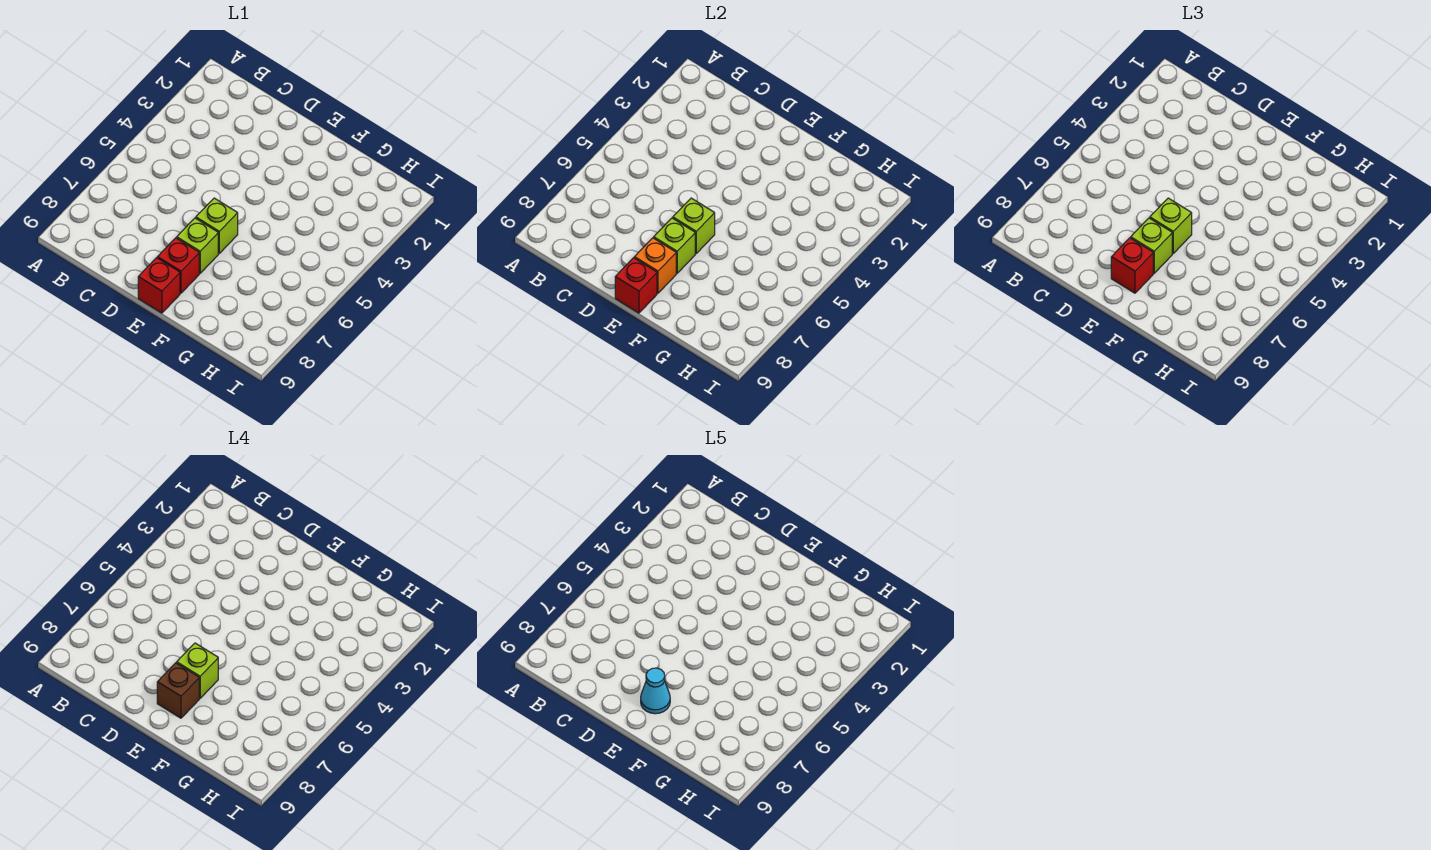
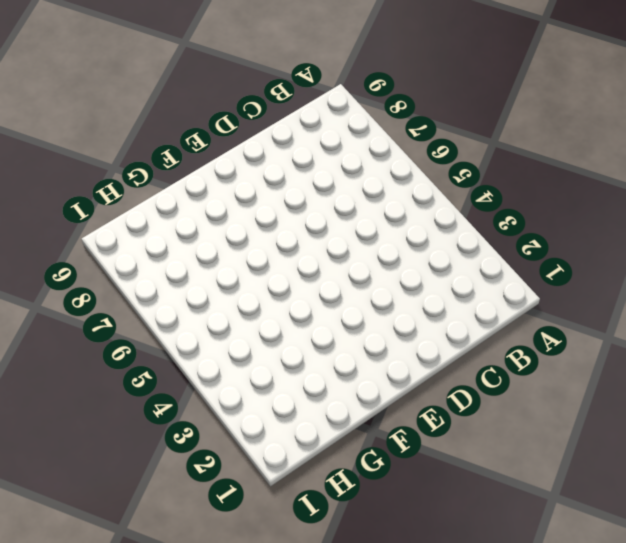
none -> lime brick E6 level 1
none -> lime brick E7 level 1
none -> red brick E8 level 1

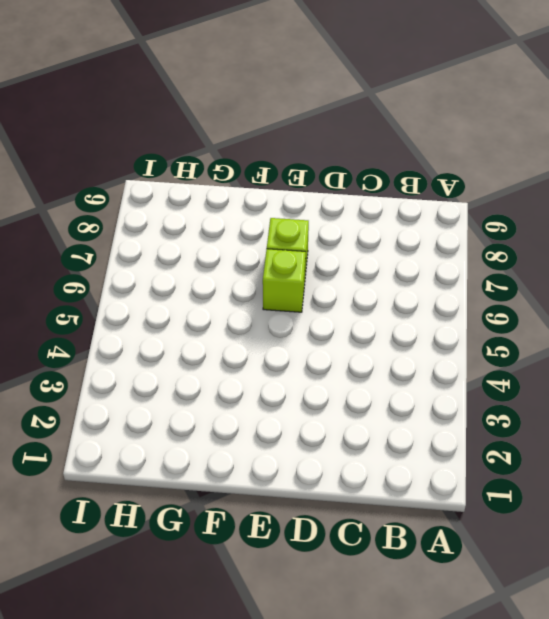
none -> red brick E8 level 1
none -> red brick E9 level 1
none -> lime brick E6 level 2

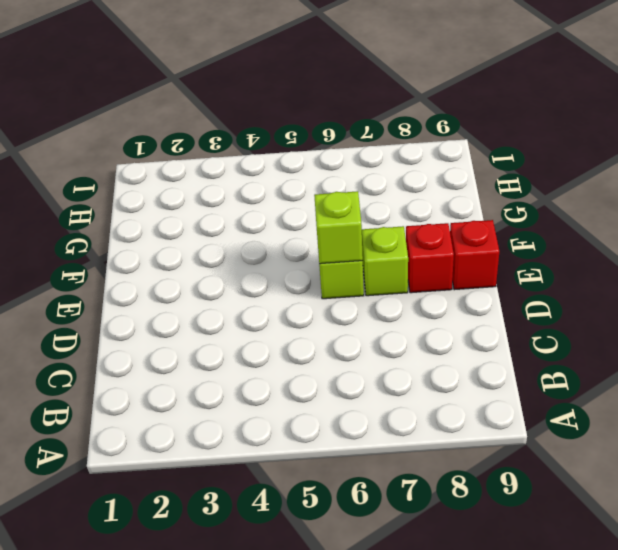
none -> lime brick E7 level 2
none -> orange brick E8 level 2
none -> red brick E9 level 2

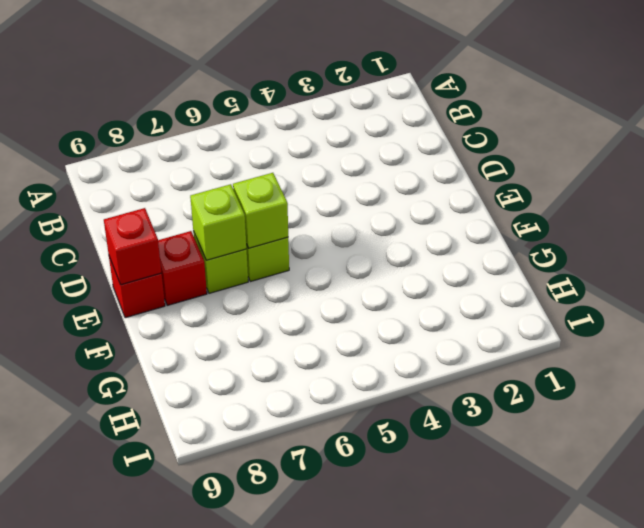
none -> orange brick E8 level 2
none -> lime brick E6 level 3
none -> lime brick E7 level 3

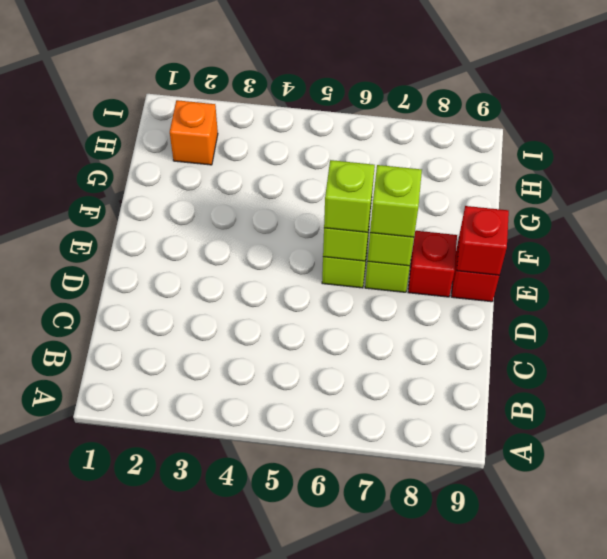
orange brick H2 level 1 -> orange brick E8 level 2
none -> red brick E8 level 3
none -> lime brick E7 level 4
none -> brown brick E8 level 4

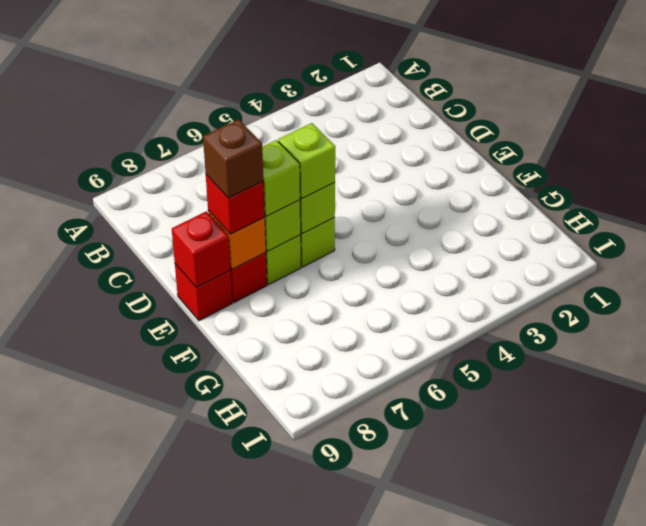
none -> lime brick E7 level 4
none -> cyan cone E8 level 5

